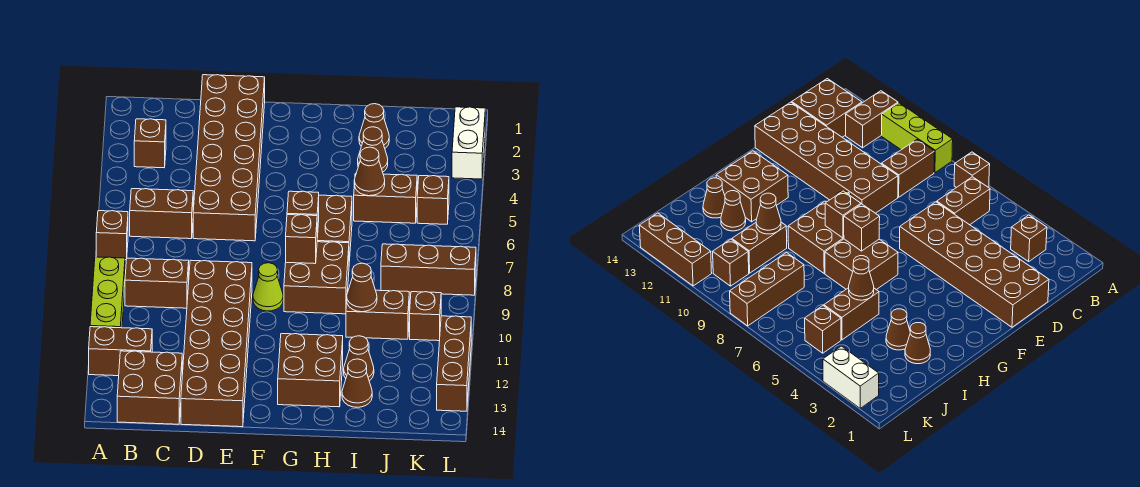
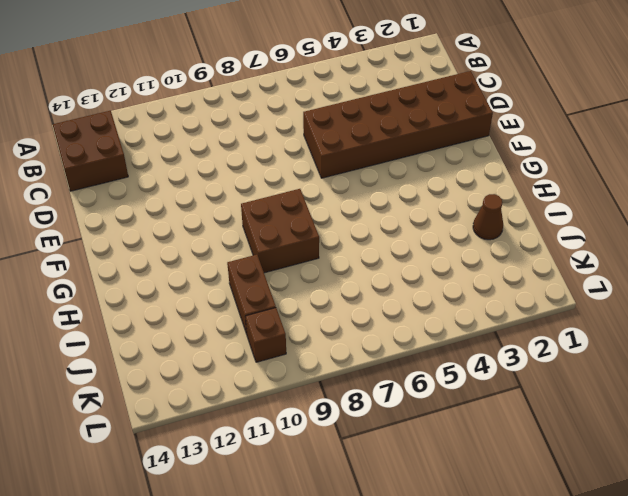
none -> brown brick A7 level 1
none -> lime brick A9:A11 level 1
none -> brown brick A12:B12 level 1

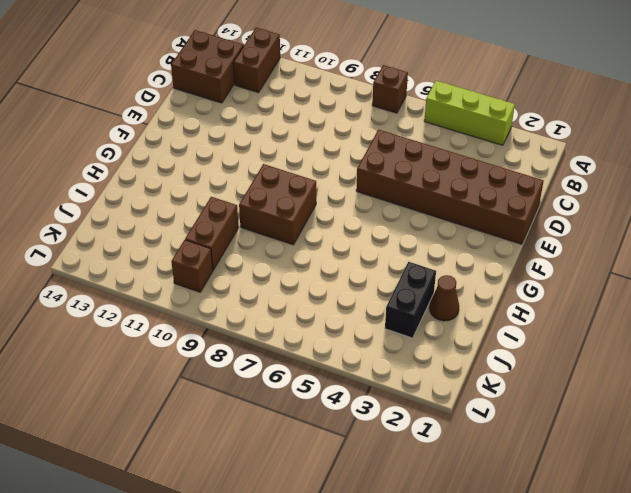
lime brick A3:A5 level 1 -> lime brick A9:A11 level 1
black brick I3:J3 level 1 -> brown cone I3 level 1
none -> brown brick B3 level 1
none -> brown brick B6:C6 level 1
none -> brown brick B9:C9 level 1

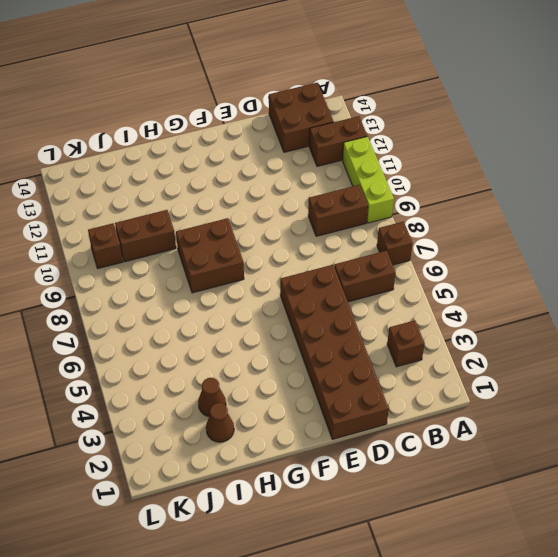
none -> brown brick D9:E14 level 1
none -> lime cone F9 level 1
none -> brown brick G6:H7 level 1

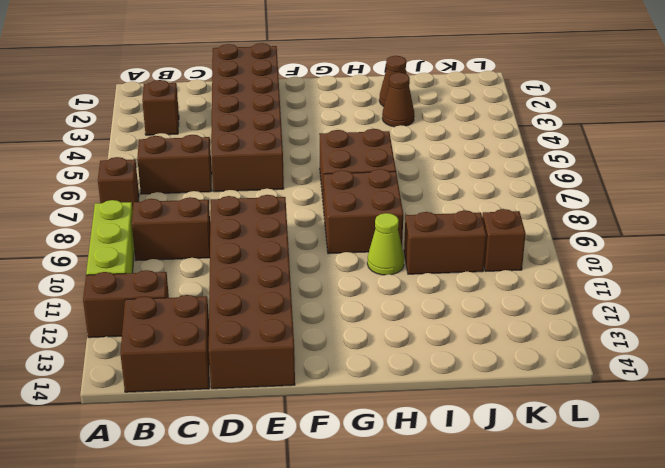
lime cone H10 level 1 -> lime cone F9 level 1
none -> brown brick G12:H13 level 1
none -> brown brick I5:J5 level 1
none -> brown cone I12 level 1

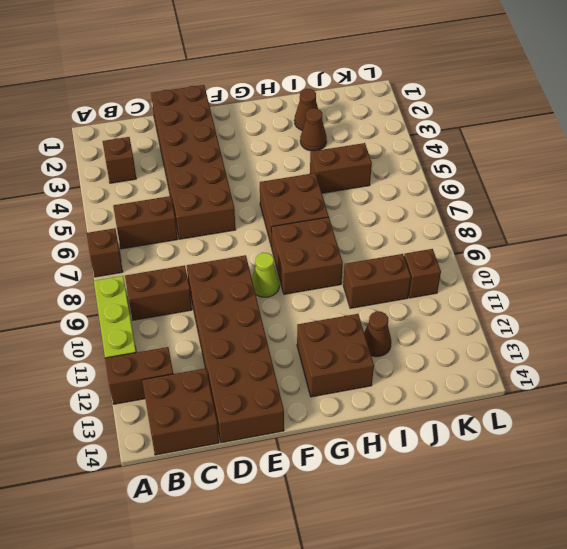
none -> brown cone I13 level 1
none -> brown brick J8:L8 level 1
none -> brown brick K5 level 1

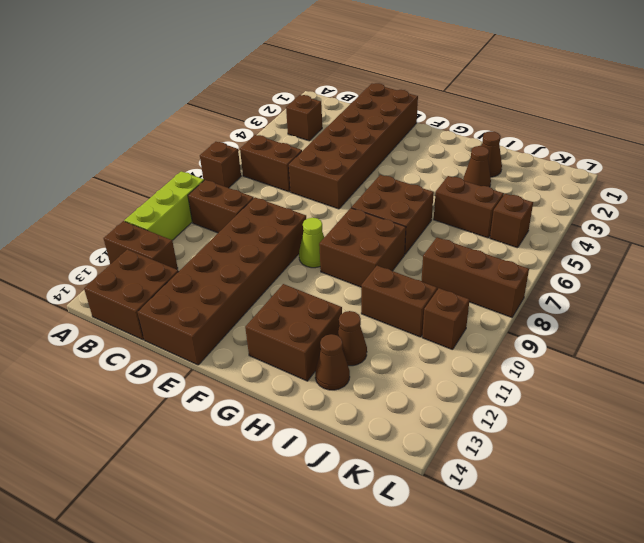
none -> white brick L2:L3 level 1
none -> brown brick L11:L13 level 1
none -> brown brick G7 level 2

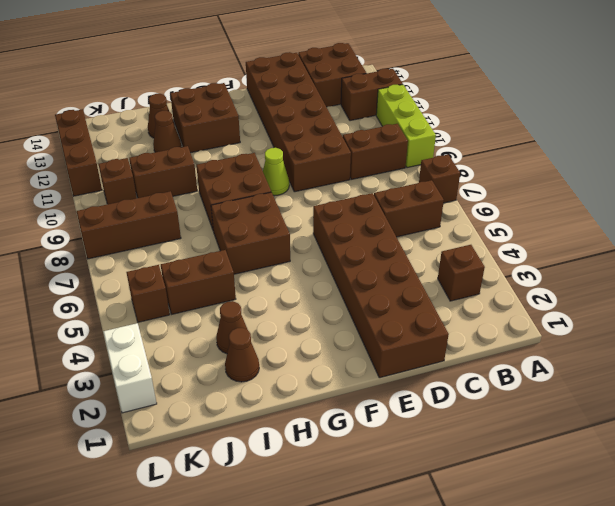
none -> brown brick G7 level 2
none -> brown brick G8 level 2
none -> brown cone I5 level 2

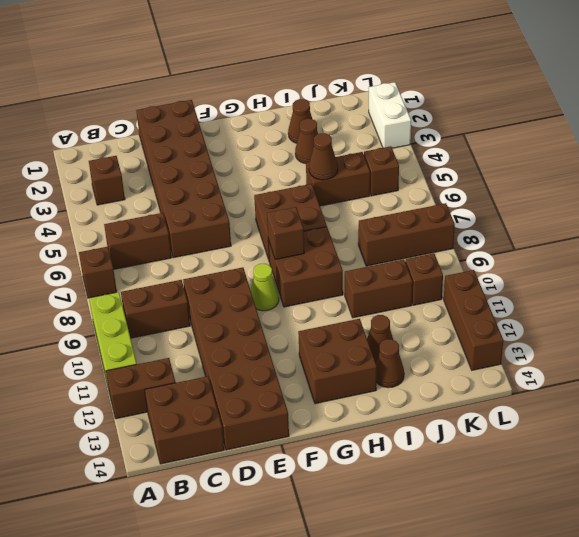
none -> brown brick G7 level 2
none -> brown cone I10 level 2

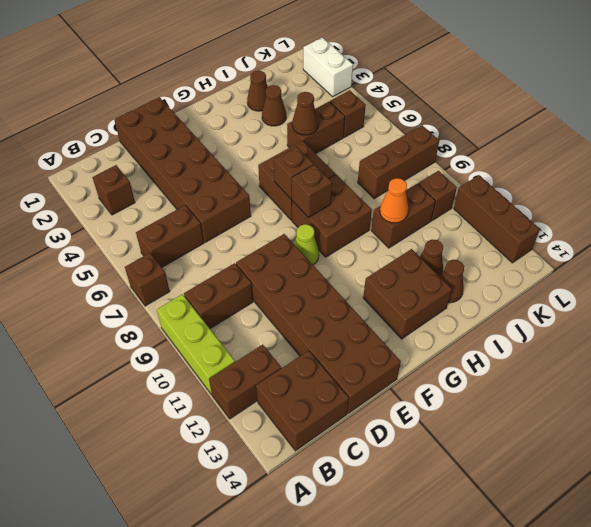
orange cone I10 level 2 -> brown cone I10 level 2

